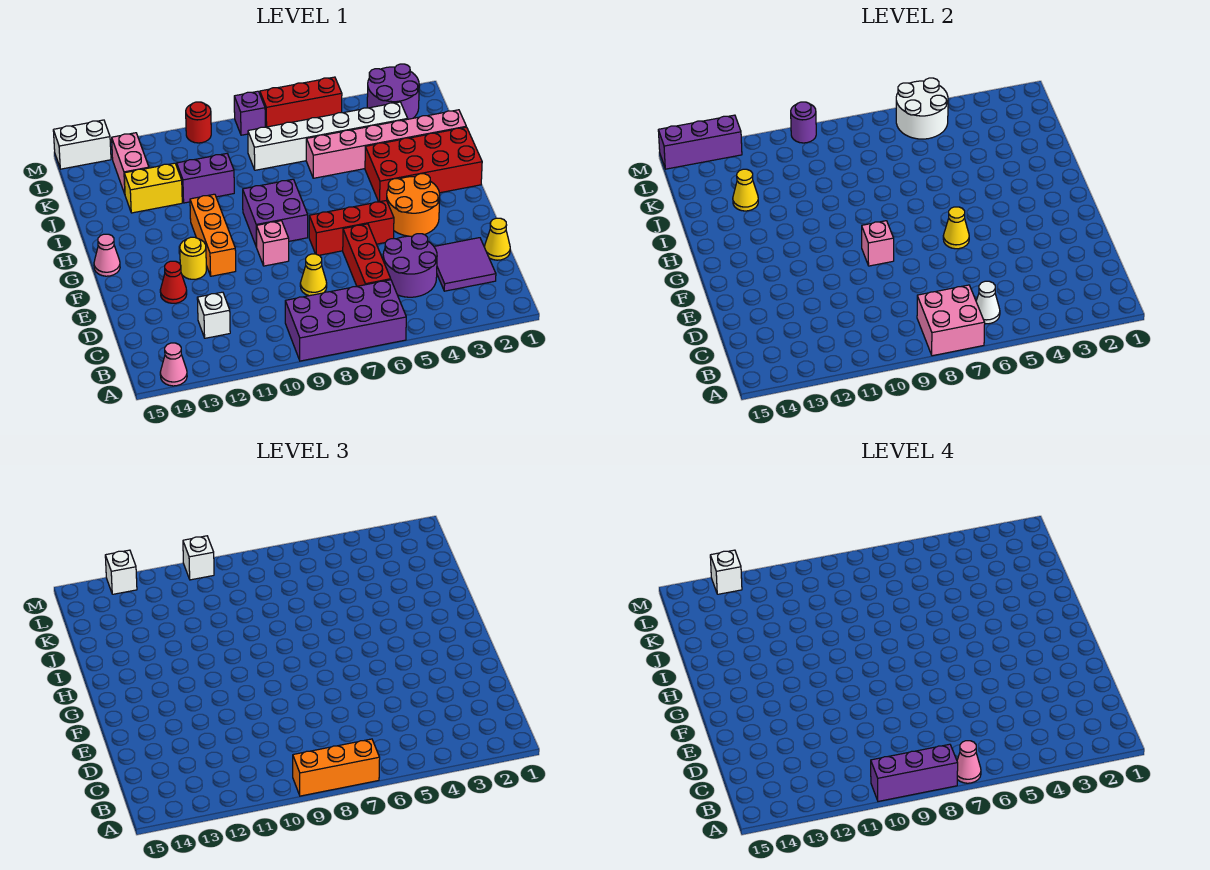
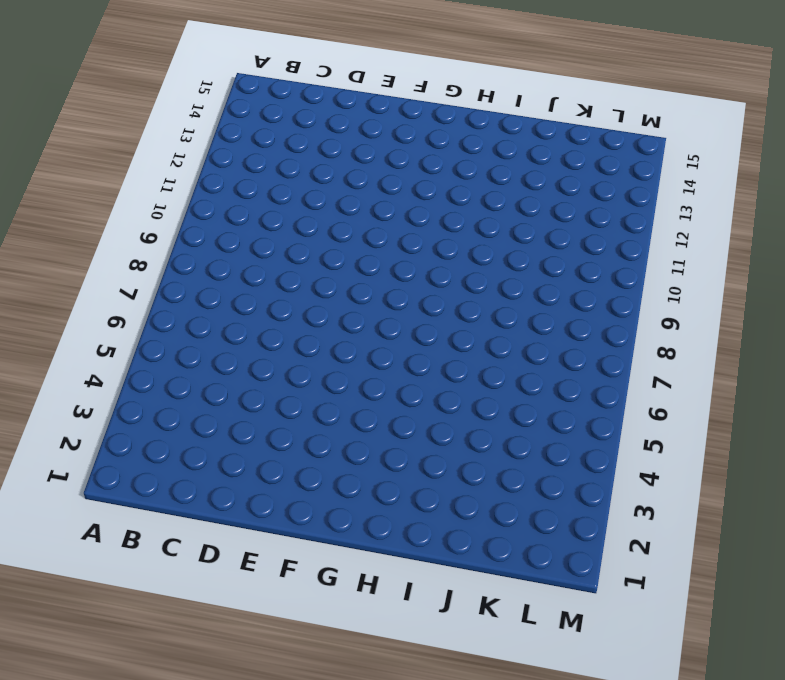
none -> purple brick A6:B9 level 1
none -> pink cone A14 level 1
none -> purple tile C2:D3 level 1
none -> purple round brick C4:D5 level 1

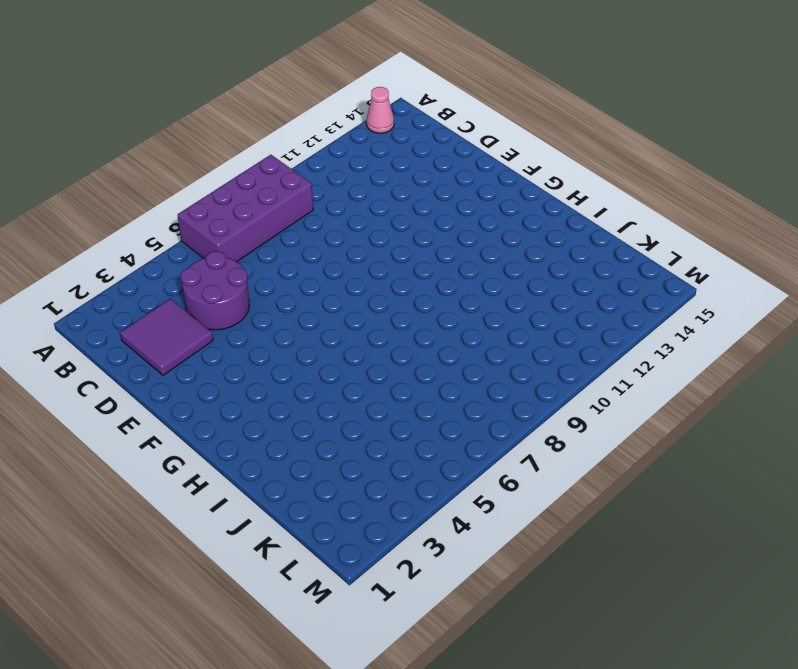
none -> red brick C6:E6 level 1
none -> white brick C12 level 1
none -> yellow cone D1 level 1
none -> yellow cone D8 level 1

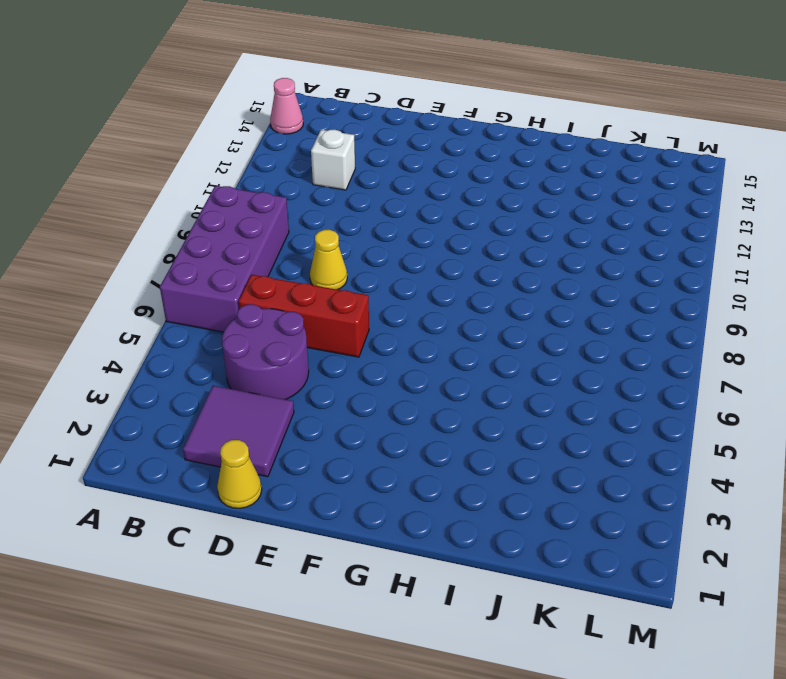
none -> red cone E13 level 1
none -> orange round brick F3:G4 level 1
none -> red brick F5:F7 level 1
none -> pink brick F9 level 1

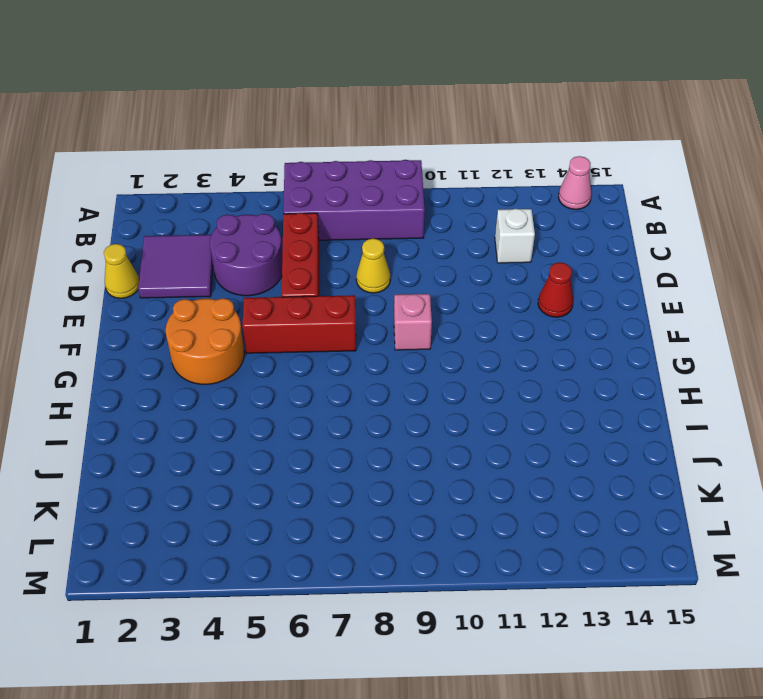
none -> orange brick F11:H11 level 1
none -> yellow round brick F12 level 1
none -> purple brick G8:H9 level 1
none -> pink cone G15 level 1

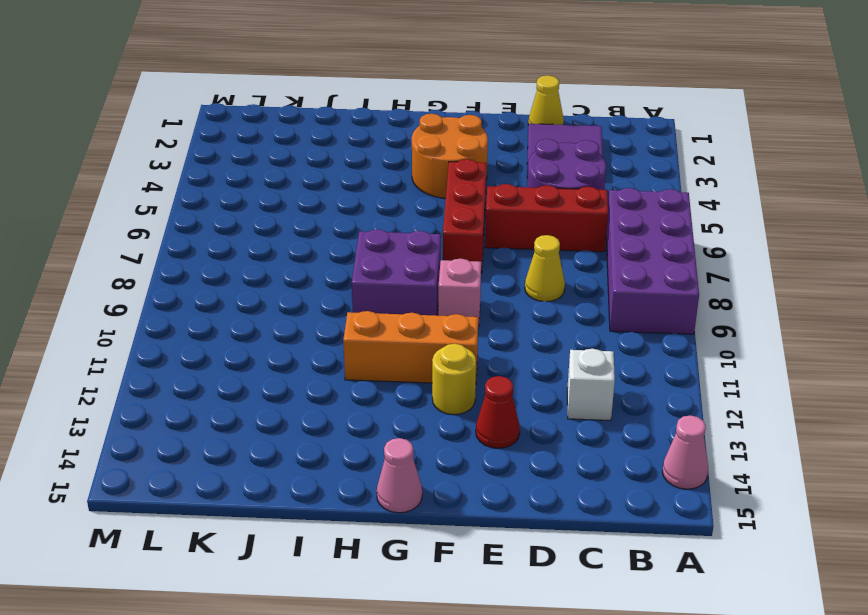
none -> red brick H1:I4 level 1
none -> pink brick J1:J6 level 1
none -> purple brick J10:J11 level 1
none -> yellow brick J12:J13 level 1

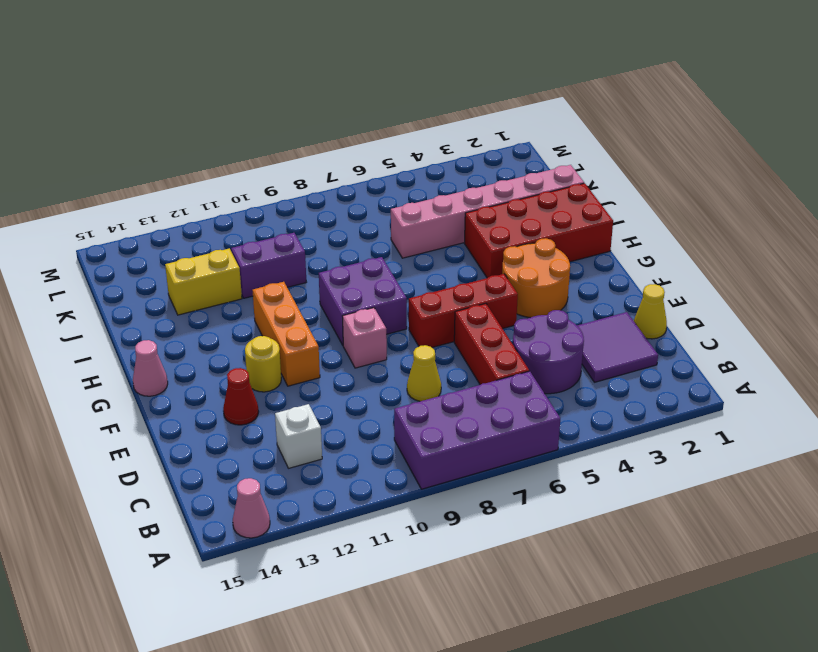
none -> white brick K3:K8 level 1
none -> pink brick K13:L13 level 1
none -> purple round brick L2:M3 level 1
none -> red brick M5:M7 level 1

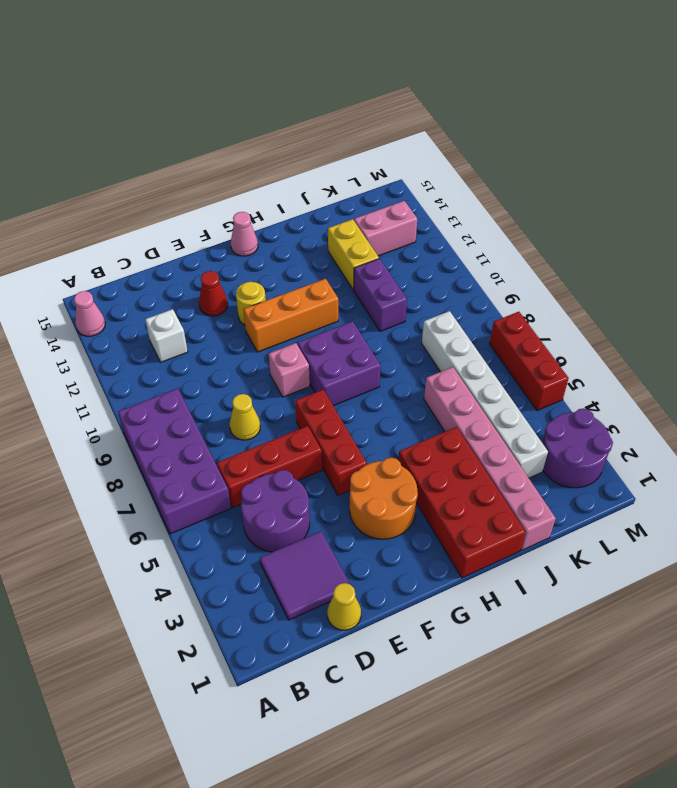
none -> purple brick M8 level 1
none -> red round brick M10 level 1
none -> white brick M14:M15 level 1
none -> pink brick A7:B8 level 2

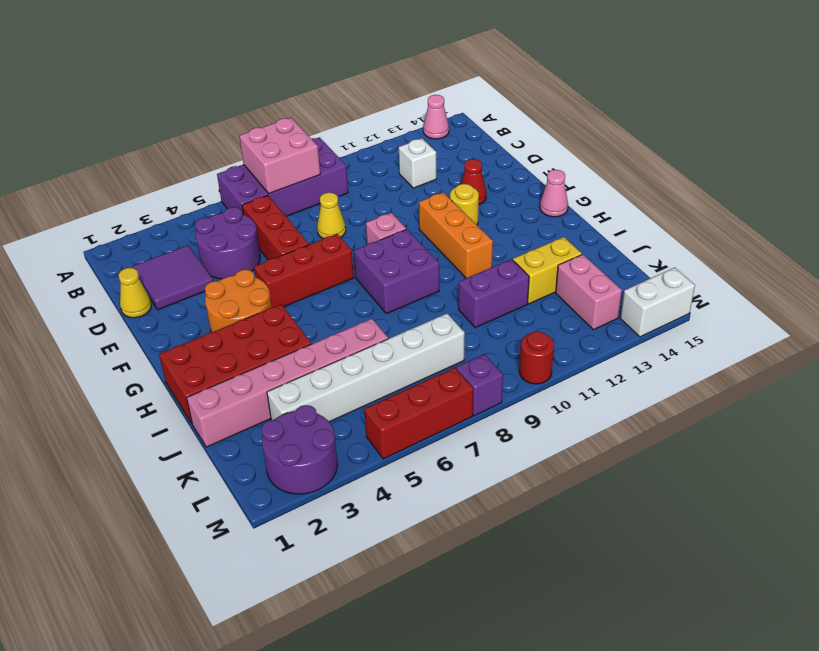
none -> white cone B6 level 2
none -> yellow cone F6 level 2
none -> pink brick F9 level 2
none -> yellow cone J13 level 2

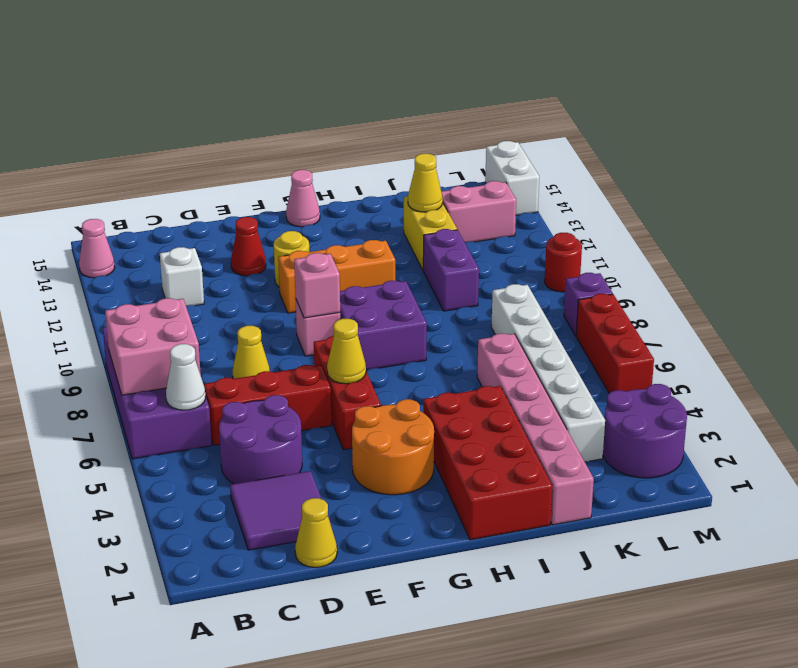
none -> white round brick L5:M6 level 2
none -> purple round brick M10 level 2
none -> purple brick M13:M15 level 2
none -> orange brick A7:A9 level 3

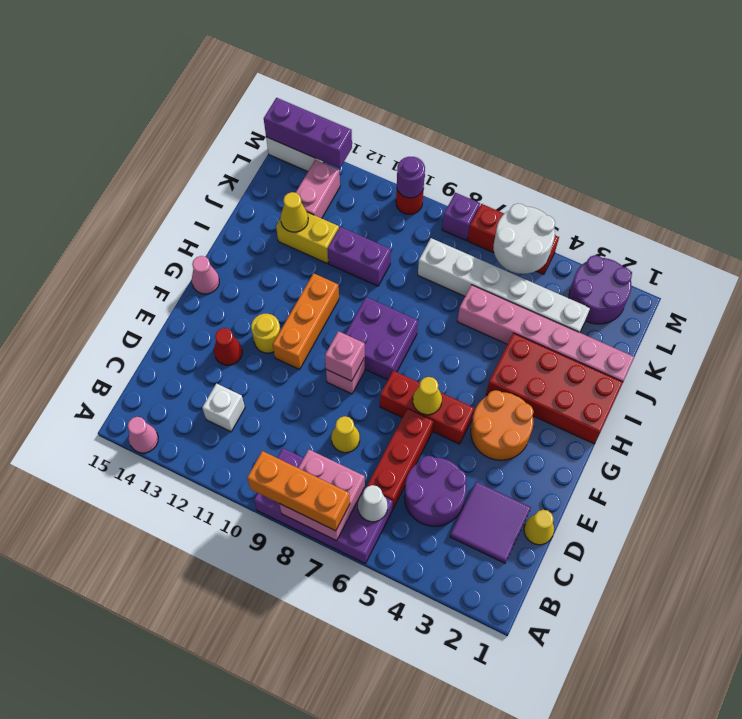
none -> white brick M10 level 3
none -> white brick M13 level 3
none -> pink cone A7 level 4
none -> purple brick A8:A10 level 4

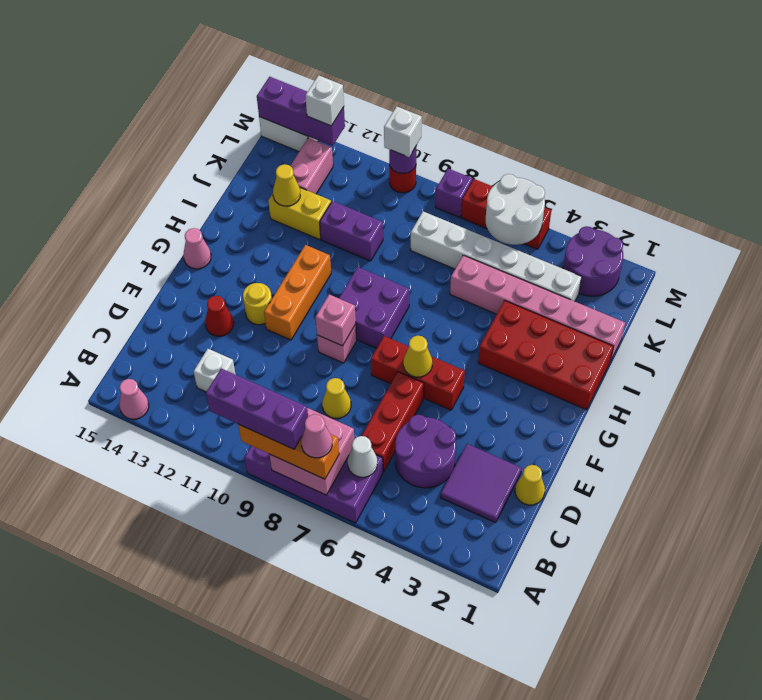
none -> orange round brick F3:G4 level 1
none -> white brick M13 level 4

